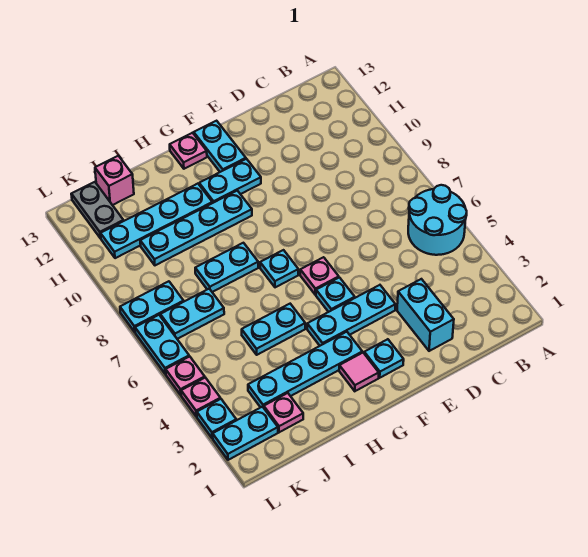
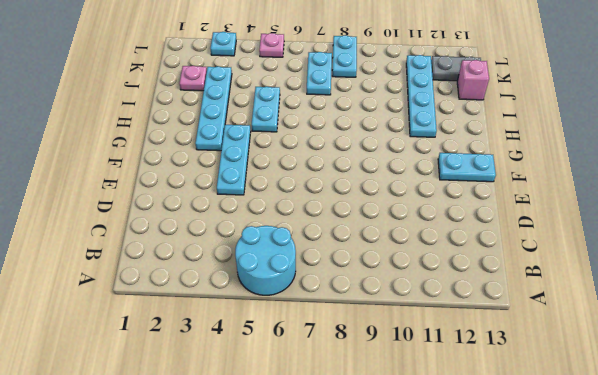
none -> cyan brick D2:D3 level 1
none -> cyan plate F2 level 1
none -> cyan plate F5 level 1

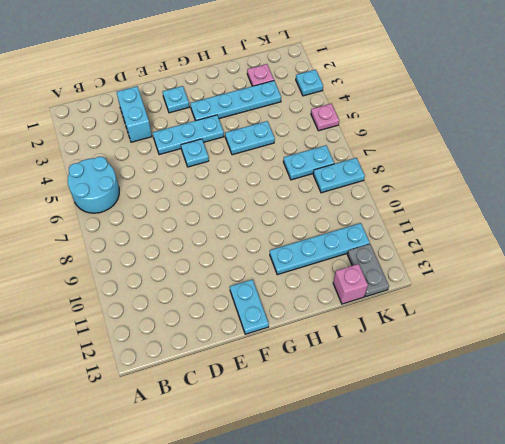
none -> pink plate F6 level 1
none -> cyan plate F11:G11 level 1
none -> pink tile G2 level 1

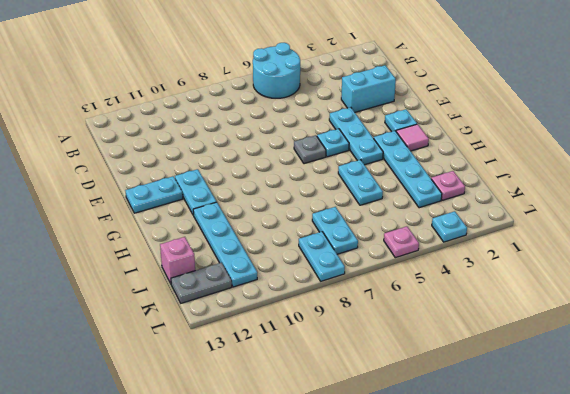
grey plate F6 level 1 -> pink plate F6 level 1
none -> cyan plate G7 level 1
none -> cyan plate G10:J10 level 1
none -> pink plate G13 level 1

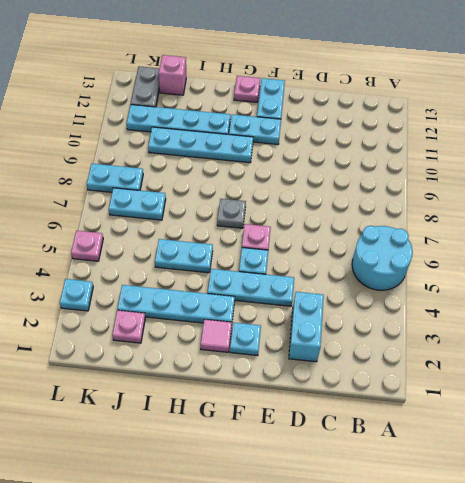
grey plate G7 level 1 -> cyan plate G7 level 1
none -> cyan plate H8:I8 level 1
none -> cyan plate K2:L2 level 1
none -> pink plate L4 level 1

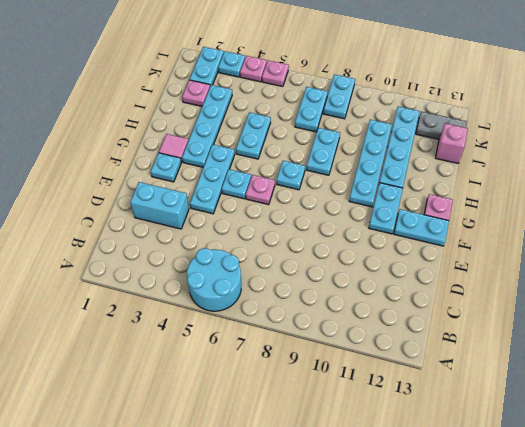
none -> cyan plate L6:L7 level 1

